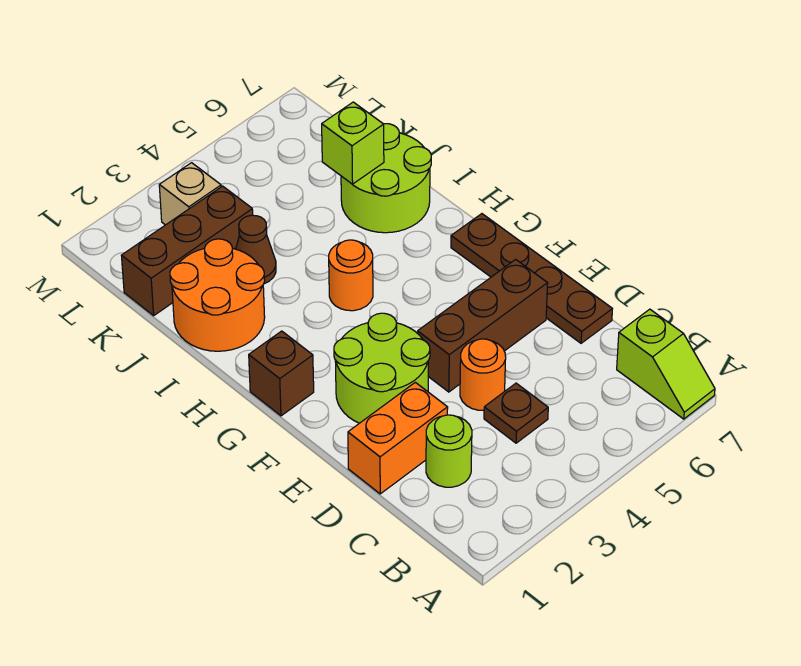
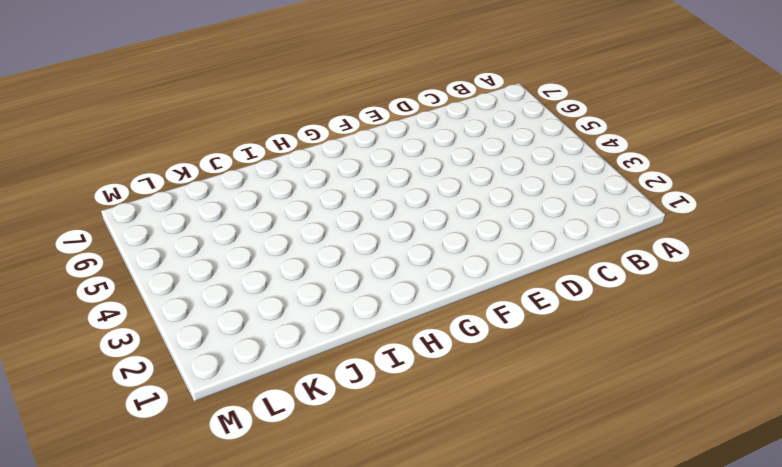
none -> lime slope A7:B7 level 1 top B
none -> lime round brick C2 level 1
none -> brown plate C4 level 1

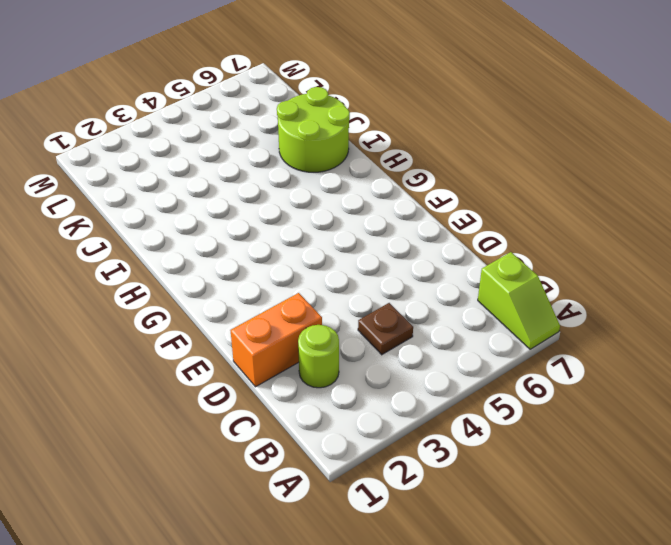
none -> orange round brick D4 level 1
none -> brown plate D7:G7 level 1
none -> lime round brick E2:F3 level 1

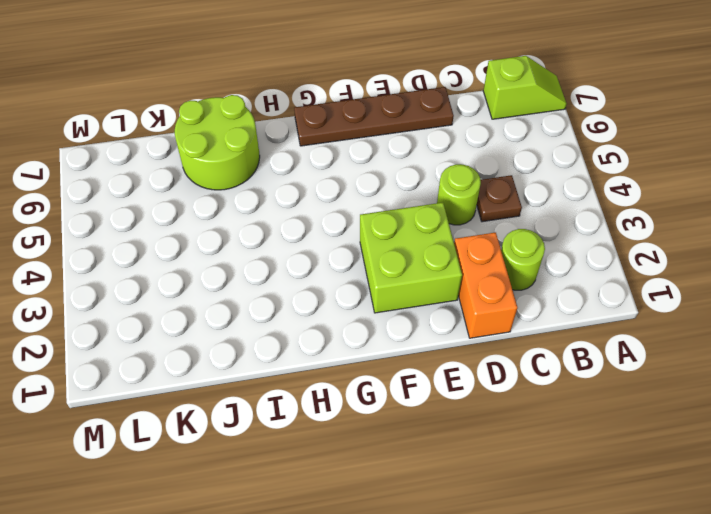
lime round brick D4 level 1 -> orange round brick D4 level 1
lime brick E2:F3 level 1 -> lime round brick E2:F3 level 1
none -> brown brick E4:E6 level 1
none -> brown brick G1 level 1
none -> orange round brick H4 level 1

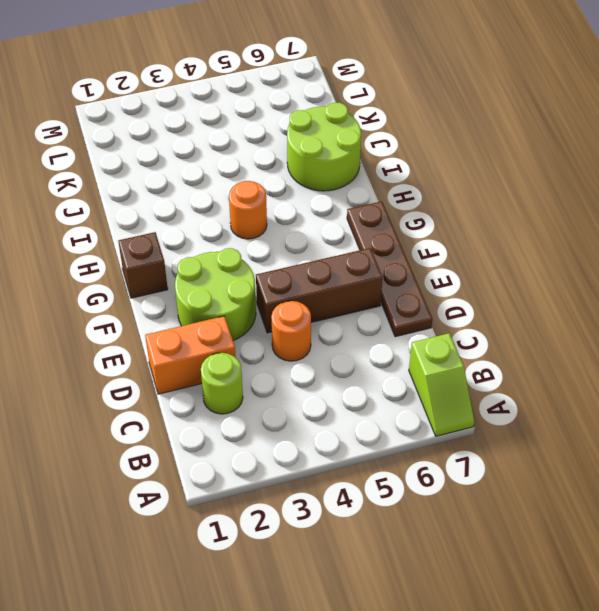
none -> brown plate C4 level 1
none -> orange round brick I1:J2 level 1
none -> brown cone J3 level 1

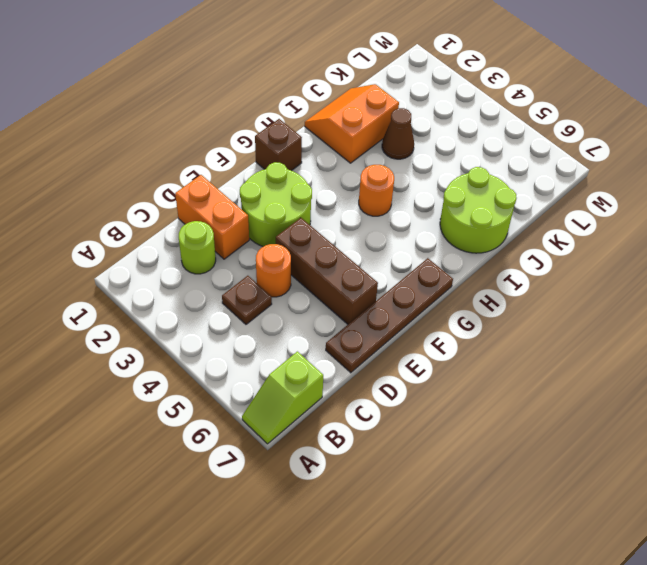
orange slope I1:J2 level 1 top 2 -> orange round brick I1:J2 level 1
none -> brown brick K1:K3 level 1
none -> tan brick L3 level 1
none -> lime brick J6 level 2

